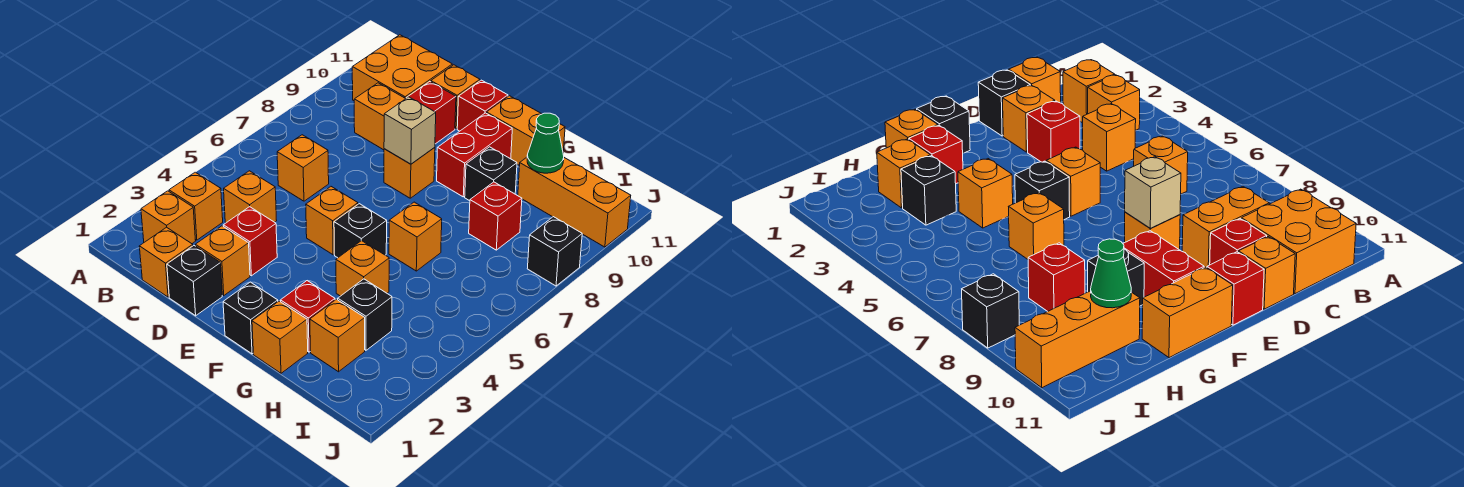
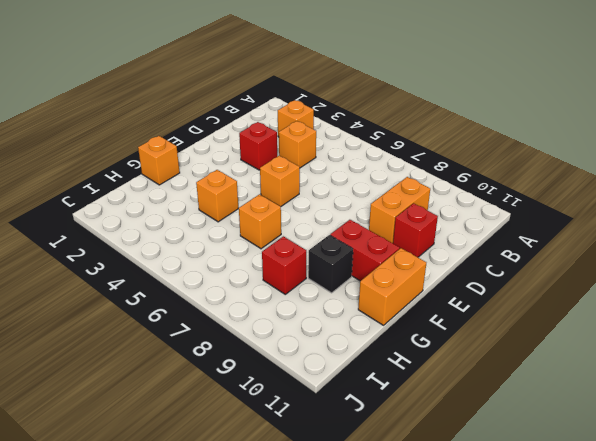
none -> orange brick B2 level 1
none -> orange brick B10:C11 level 1
none -> orange brick C1 level 1
none -> orange brick C6 level 1

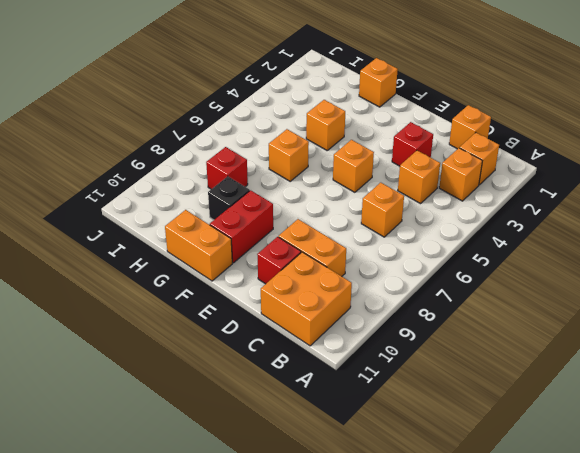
none -> black brick D1 level 1
none -> orange brick D2 level 1
none -> orange brick D11 level 1
none -> orange brick E8 level 1

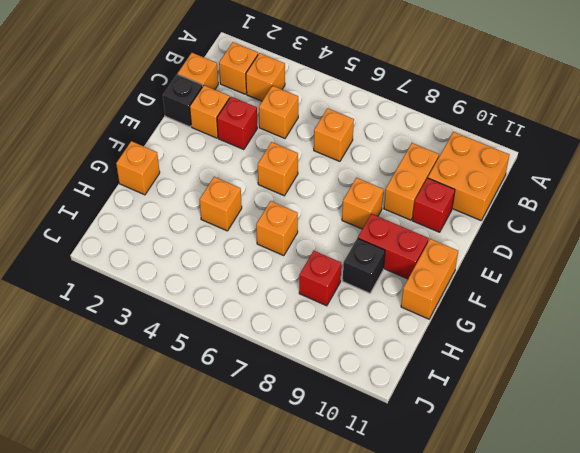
none -> orange brick D11 level 1
none -> red brick E11 level 1
none -> black brick F1 level 1
none -> black brick F5 level 1

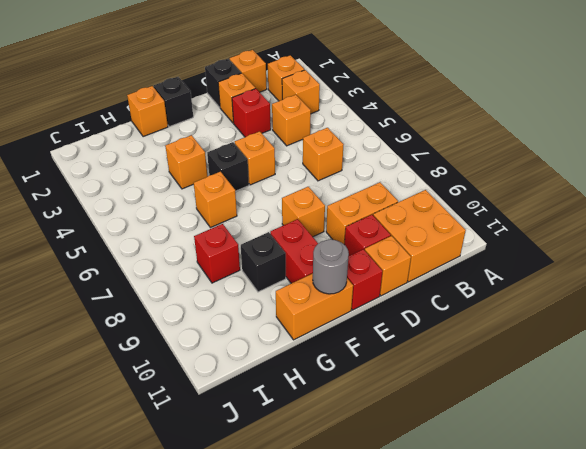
grey round brick F11 level 2 -> none
none -> red brick G2 level 1
none -> orange brick H2 level 1
none -> black brick H3 level 1
none -> orange brick H10:J10 level 1

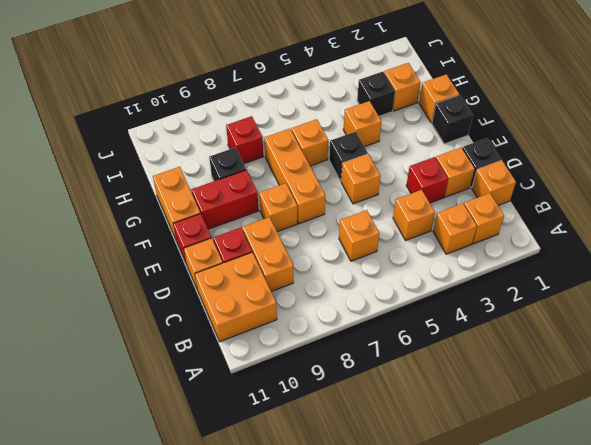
orange brick E7:G7 level 1 -> orange brick H10:J10 level 1
none -> red brick G2 level 1
none -> black brick J8 level 1
none -> tan brick E8 level 2
none -> green cone H10 level 2

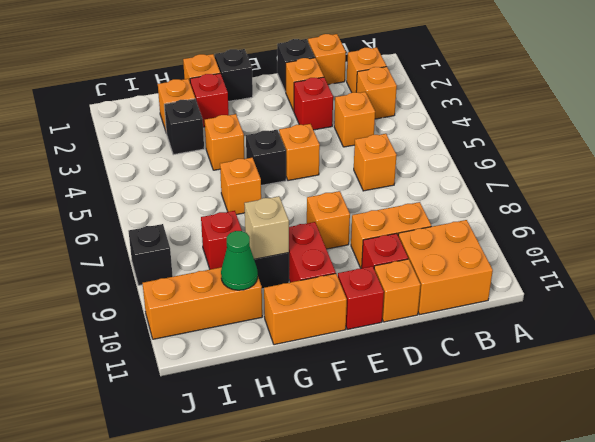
tan brick G9 level 2 -> tan brick E8 level 2

